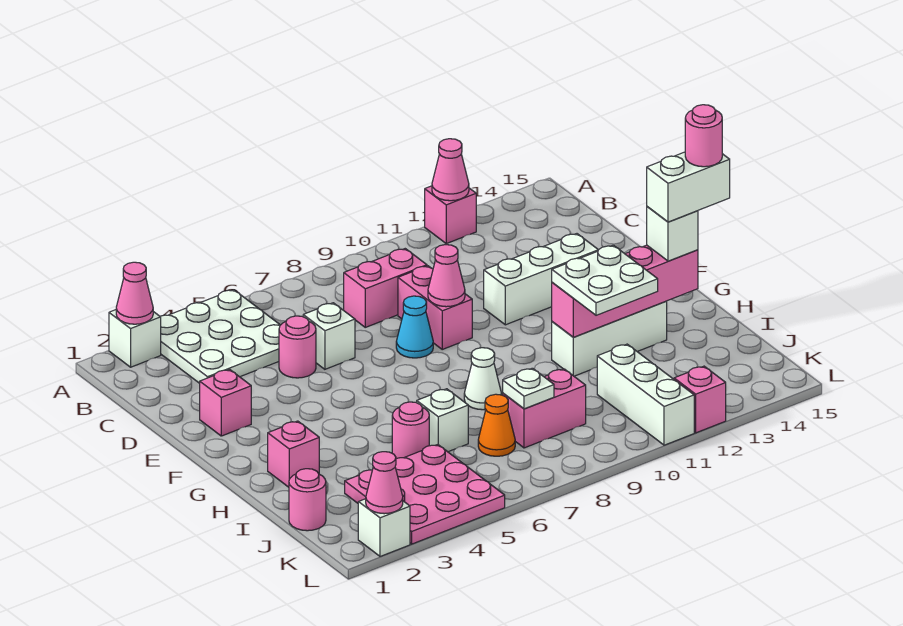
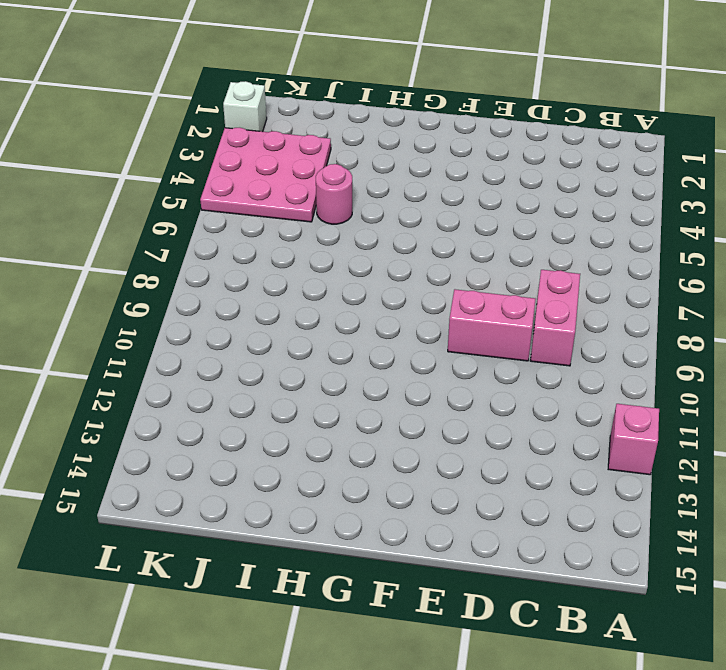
none -> white brick A2 level 1
none -> white plate A3:C5 level 1
none -> pink round brick D5 level 1
none -> white brick D6 level 1

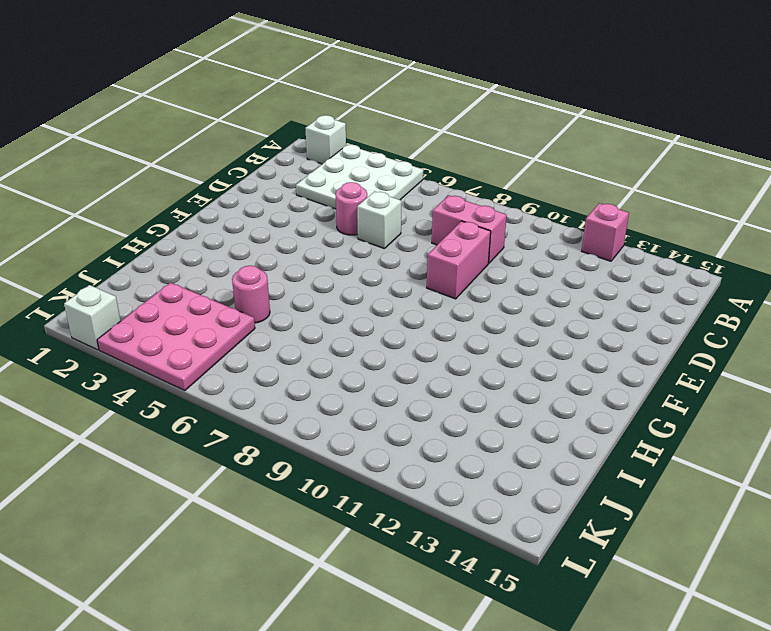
none -> pink brick E2 level 1
none -> cyan cone E8 level 1
none -> white brick E11:E13 level 1
none -> pink brick H2 level 1

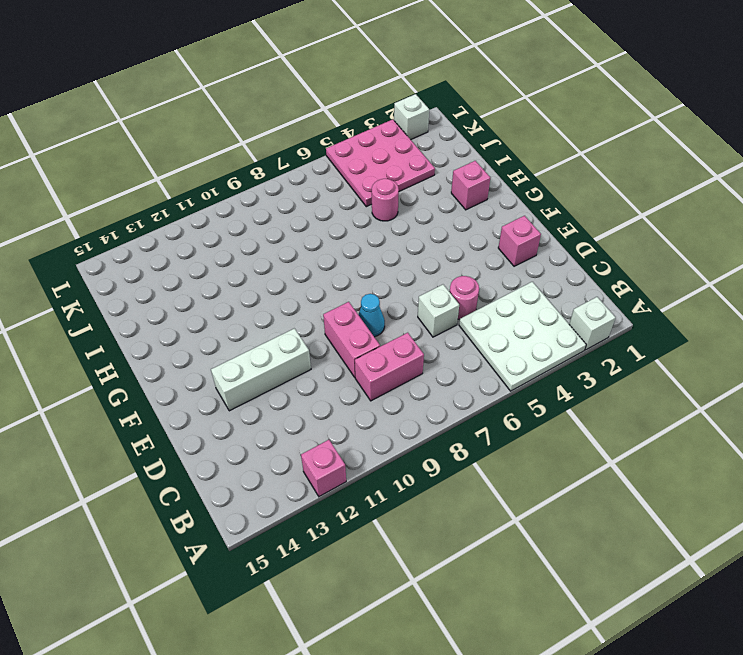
none -> white cone H8 level 1
none -> white brick H11:H13 level 1
none -> white brick I6 level 1
none -> pink round brick J1 level 1

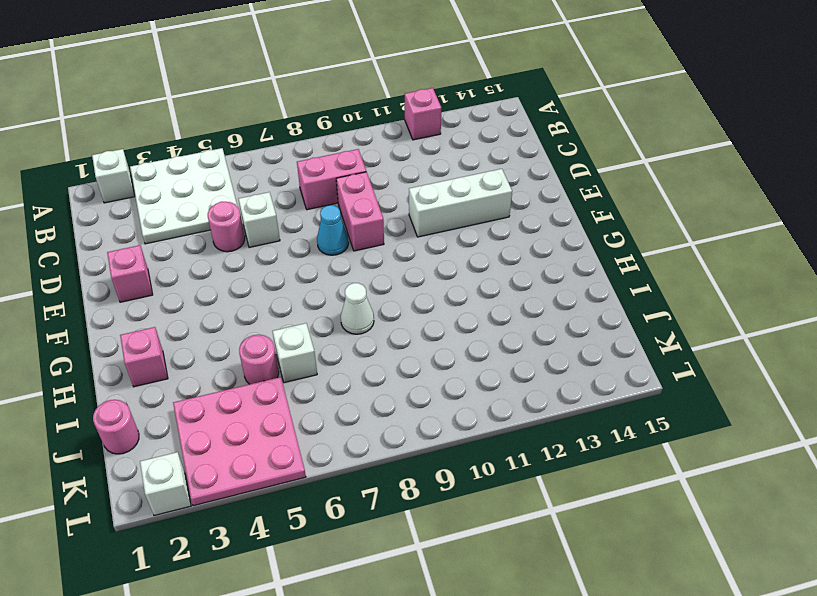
none -> white brick H11:H13 level 1
none -> orange cone J7 level 1
none -> pink brick J8:J9 level 1
none -> white brick J11:L11 level 1

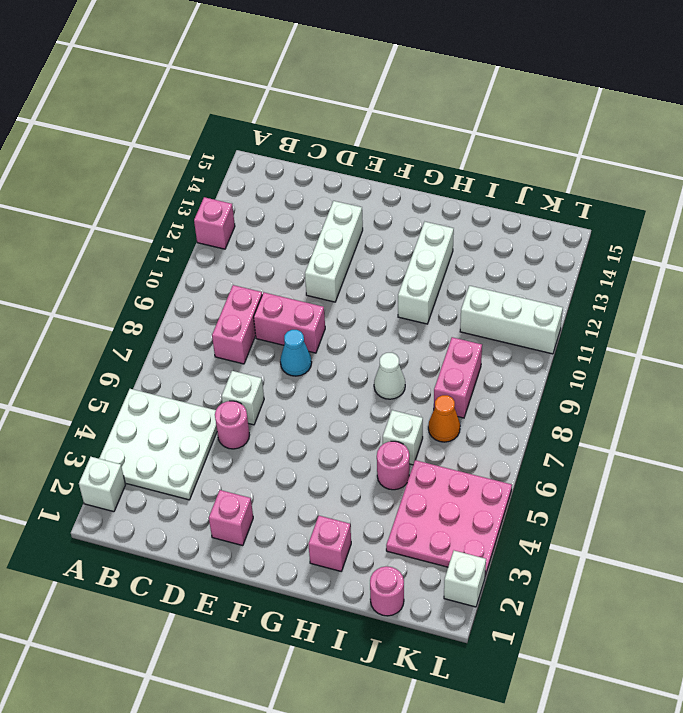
none -> pink brick L12 level 1
none -> pink cone A2 level 2
none -> pink cone A12 level 2
none -> pink cone E9 level 2

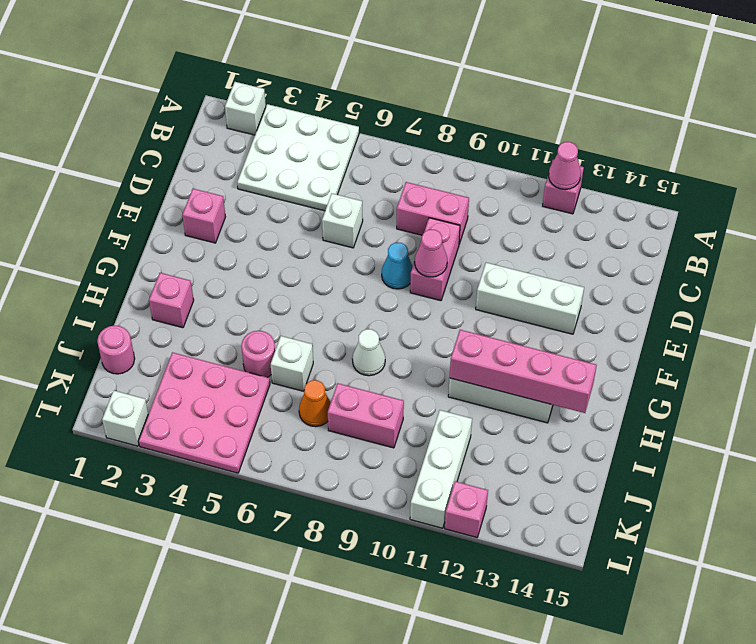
none -> pink round brick D5 level 1
none -> pink cone A2 level 2
none -> white plate J8 level 2
none -> pink cone L2 level 2

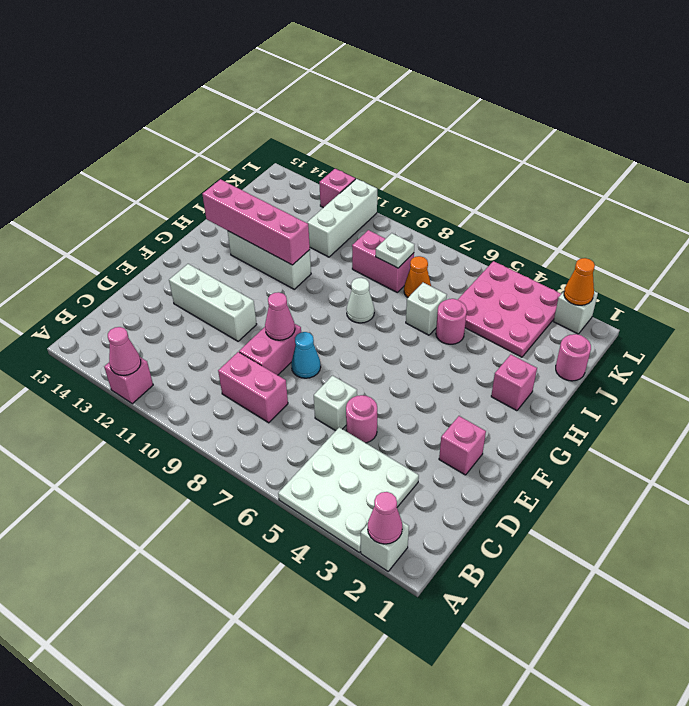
orange cone L2 level 2 -> pink cone L2 level 2
none -> white plate H11:I12 level 3
none -> white brick H14 level 3
none -> white brick H14:H15 level 4
none -> pink round brick H15 level 5

